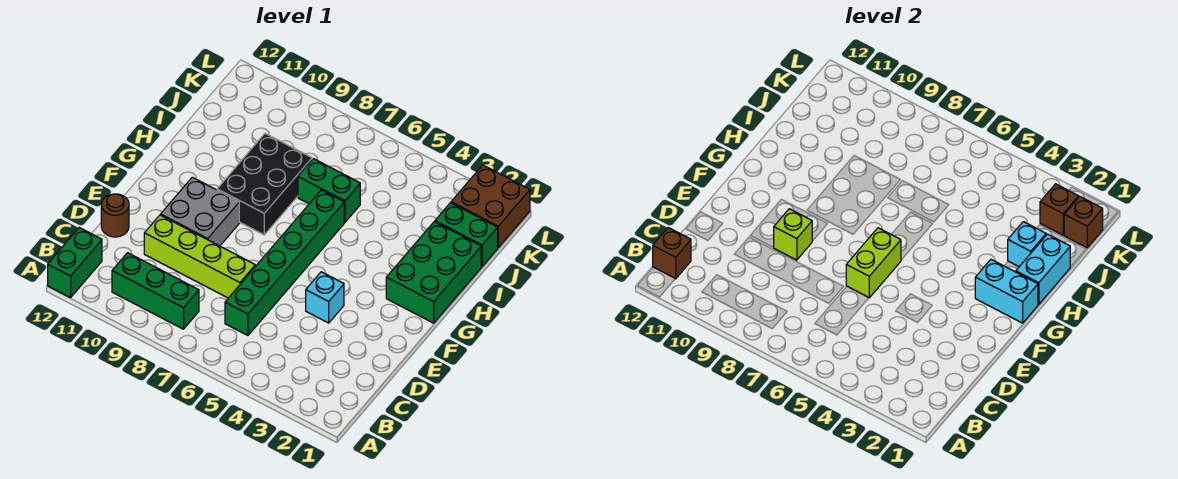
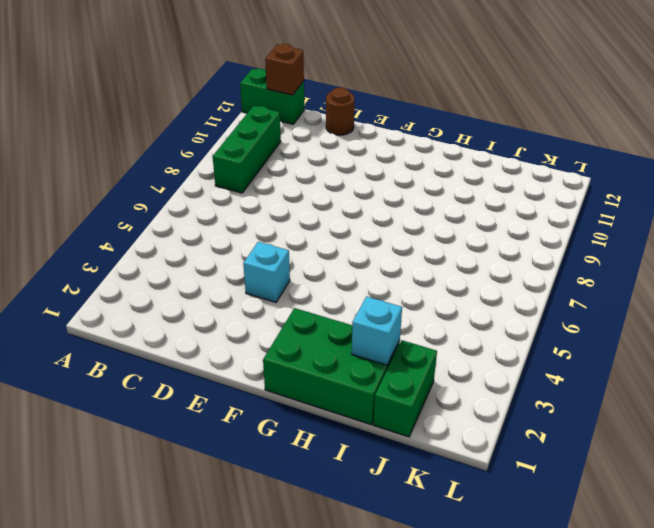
none -> green brick C6:H6 level 1
none -> lime brick D7:D10 level 1
none -> grey brick E9:F10 level 1

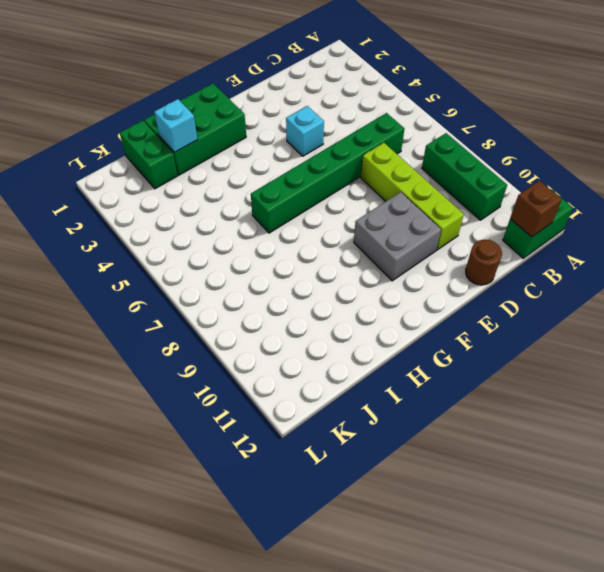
none -> black brick G8:I9 level 1
none -> green brick I6:I7 level 1
none -> brown brick K1:L2 level 1

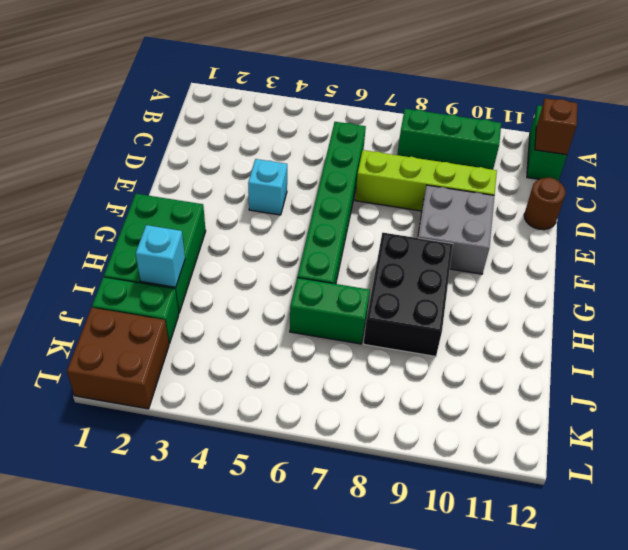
none -> lime brick E6:F6 level 2
none -> lime brick E9 level 2
none -> cyan brick G1:G2 level 2

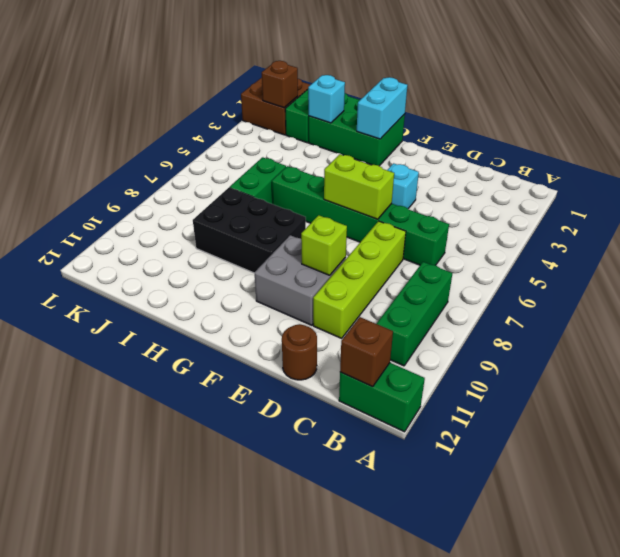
none -> cyan brick H1:I1 level 2
none -> brown brick K1 level 2

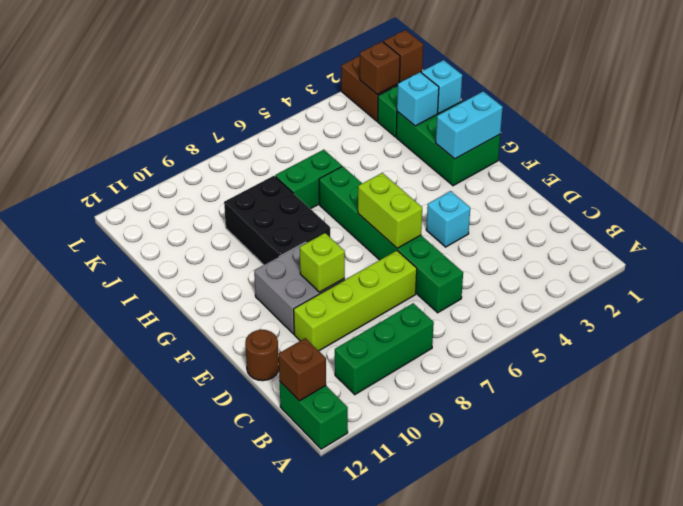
cyan brick I1 level 2 -> cyan brick H1:I1 level 2

